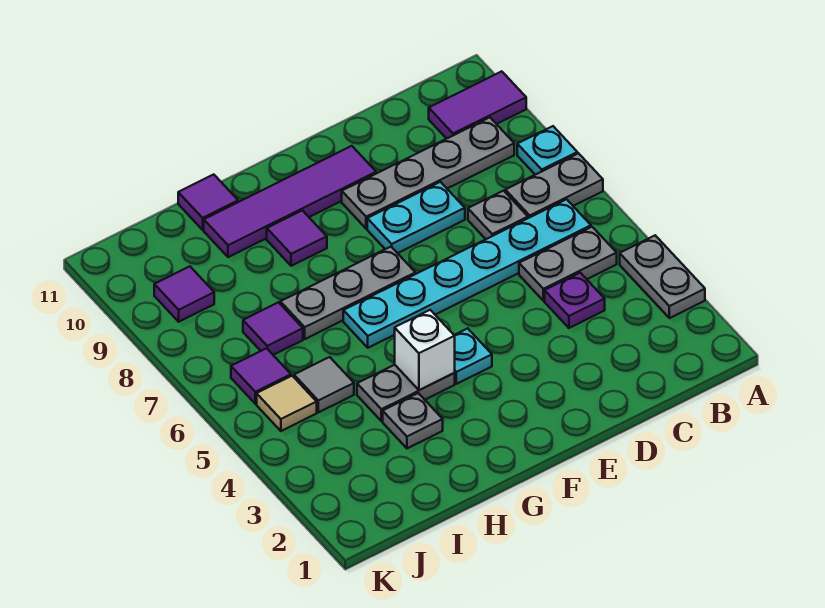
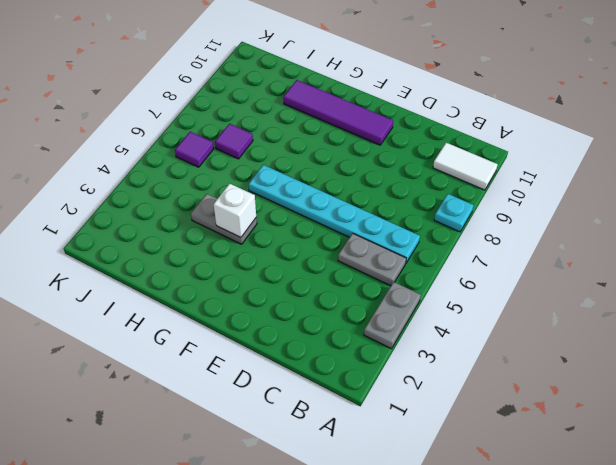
white tile A10:B10 level 1 -> purple tile A10:B10 level 1
none -> grey plate A7:B7 level 1
none -> grey plate B9:E9 level 1
none -> purple plate C4 level 1

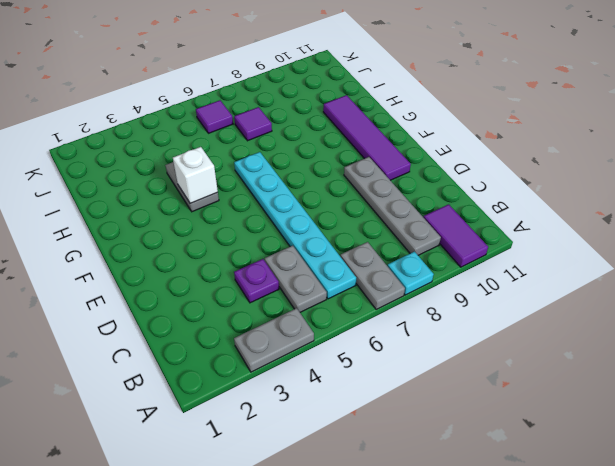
none -> grey plate C7 level 1
none -> cyan plate D8:E8 level 1
none -> cyan plate F4 level 1

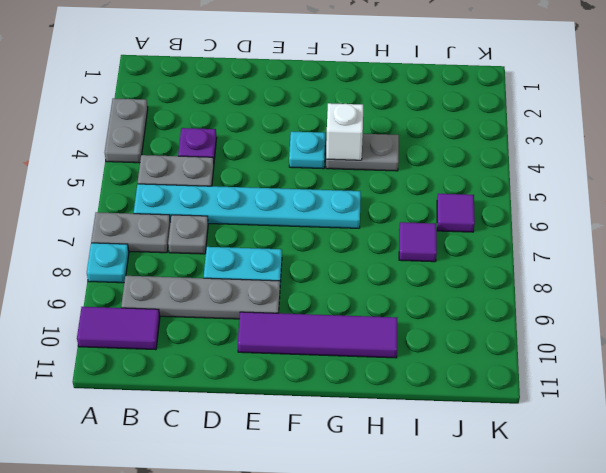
none -> grey plate F7:H7 level 1
none -> purple tile G9 level 1
none -> grey plate H3 level 1

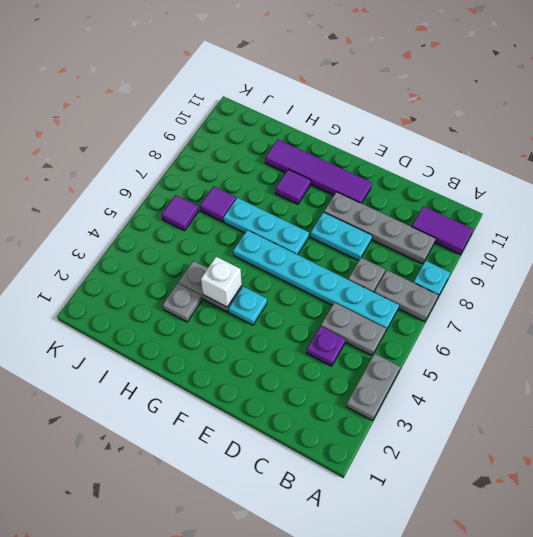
cyan plate F7:H7 level 1 -> grey plate F7:H7 level 1
none -> purple tile H11 level 1
none -> grey tile I5 level 1
none -> tan tile J5 level 1

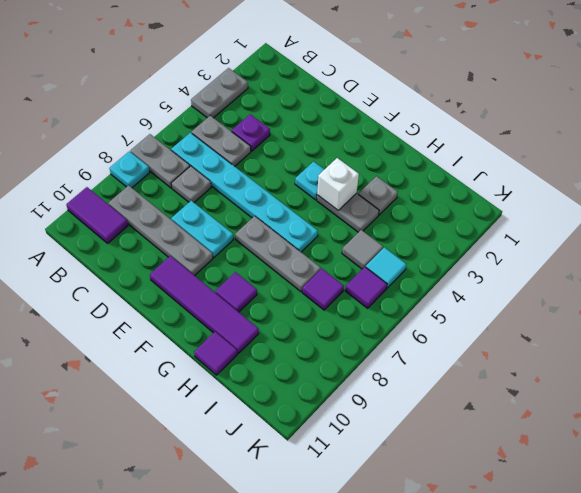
cyan tile J5 level 1 -> tan tile J5 level 1
none -> purple tile J9 level 1

